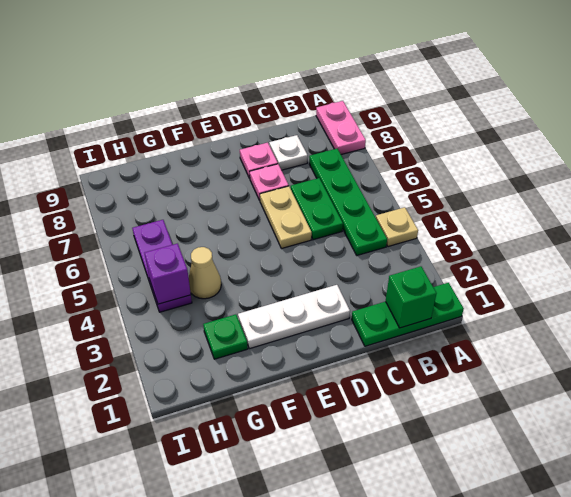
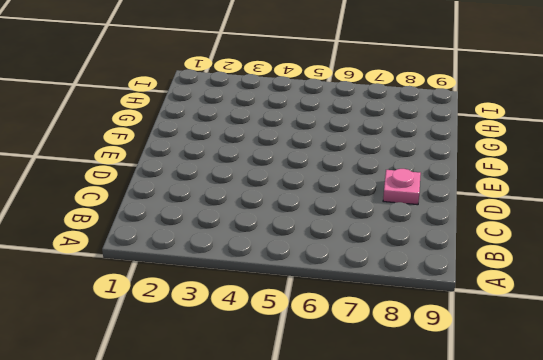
none -> green plate A1:C1 level 1
none -> tan plate A4 level 1
none -> pink plate A8:A9 level 1

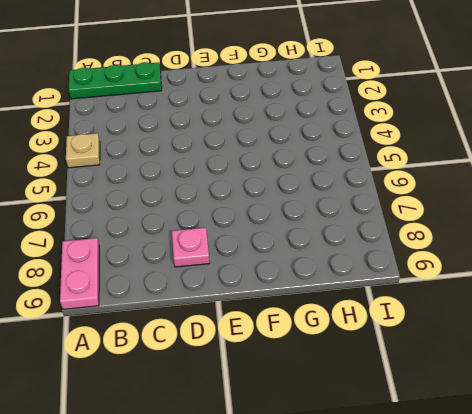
none -> green plate B4:B7 level 1
none -> green plate C5:C6 level 1
none -> white plate C8 level 1

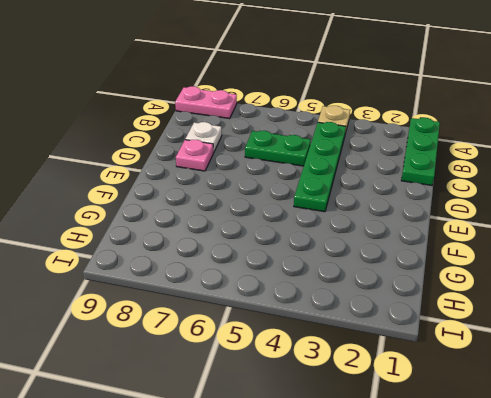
green plate B4:E4 level 1 -> green plate B4:B7 level 1
none -> white plate D2:F2 level 1
none -> tan plate D5:D6 level 1
none -> pink plate D7 level 1

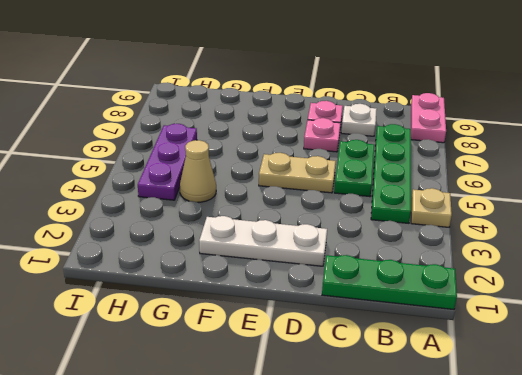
tan plate D5:E5 level 1 -> tan plate D5:D6 level 1
none -> green plate G2 level 1
none -> green brick B1 level 2
none -> purple brick H4 level 2

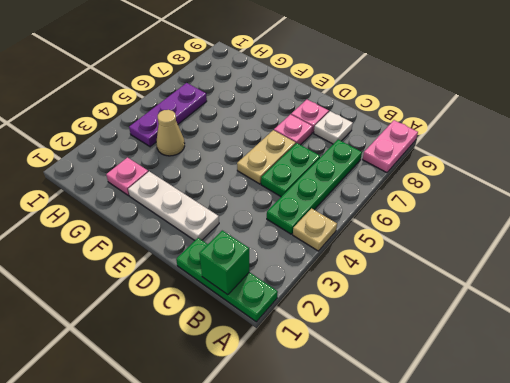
pink plate G2 level 1 -> green plate G2 level 1
none -> purple brick H4 level 2

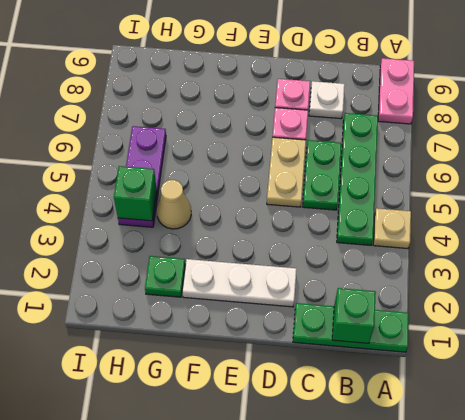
green brick H4 level 2 -> purple brick H4 level 2

